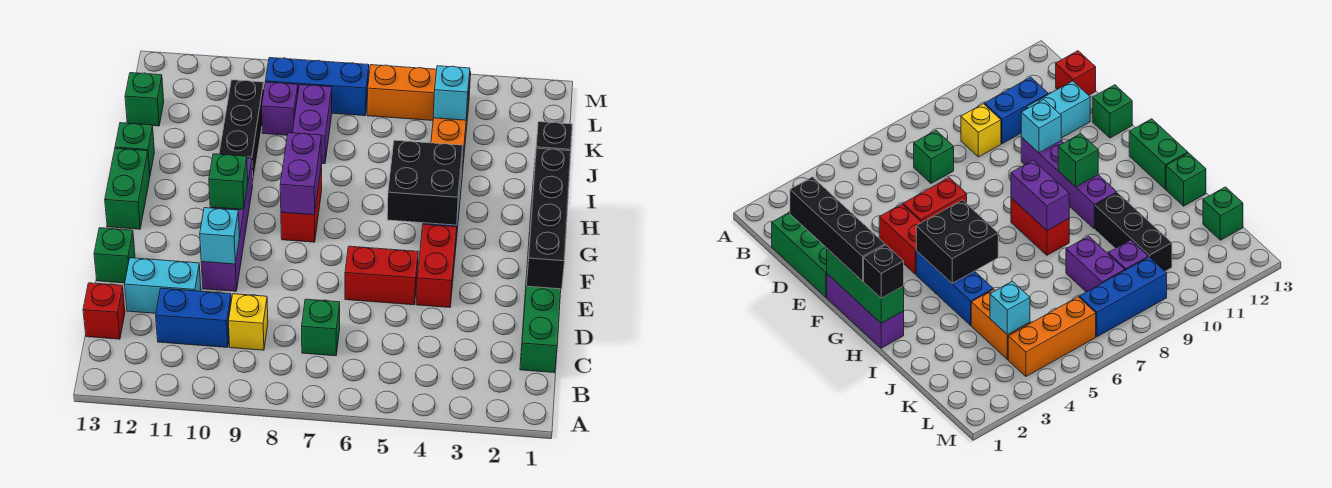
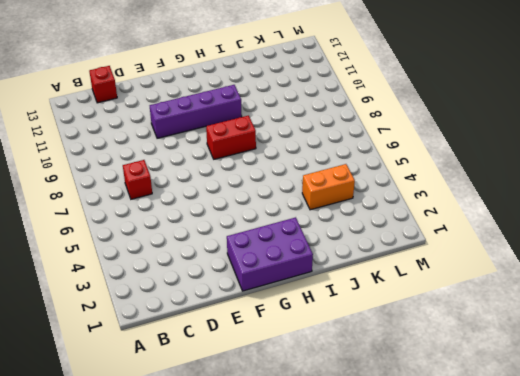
red brick C7 level 1 -> green brick C7 level 1
purple brick F1:H2 level 1 -> purple brick F1:H1 level 1
none -> green brick C1:E1 level 1
none -> yellow brick C9 level 1
none -> blue brick C10:C11 level 1
none -> cyan brick D11:D12 level 1

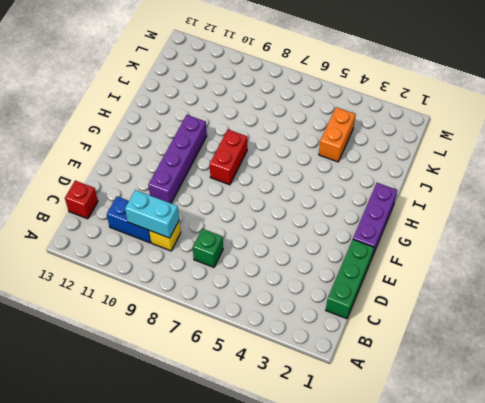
cyan brick C9:C10 level 2 -> cyan brick D11:D12 level 1
none -> red brick E4:F4 level 1
none -> red brick E5:E6 level 1
none -> green brick E13 level 1
none -> blue brick G4:I4 level 1

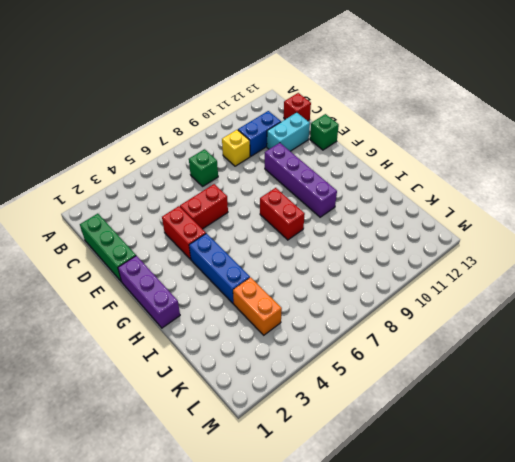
none -> green brick G13:H13 level 1
none -> black brick I10:K10 level 1
none -> green brick I13 level 1
none -> purple brick J8:K8 level 1

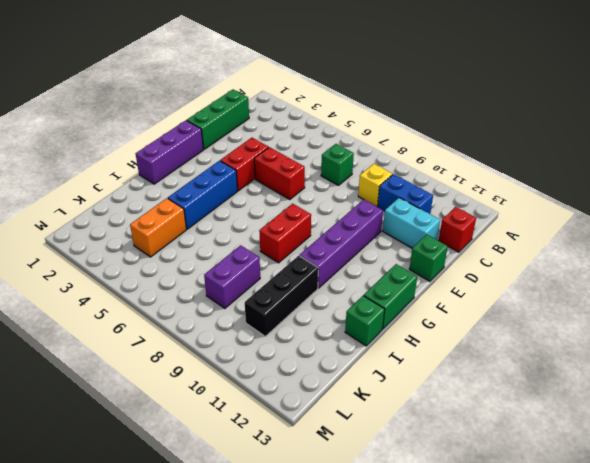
none -> purple brick K9 level 1
none -> green brick K13 level 1
none -> orange brick L4:L6 level 1
none -> blue brick L7:L9 level 1

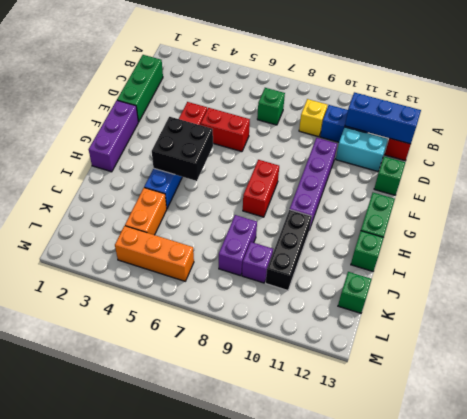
blue brick C11:C13 level 2 -> blue brick L7:L9 level 1
none -> cyan brick E10 level 2
none -> green brick F1:H1 level 2
none -> purple brick G8:H8 level 2
none -> green brick G10 level 2

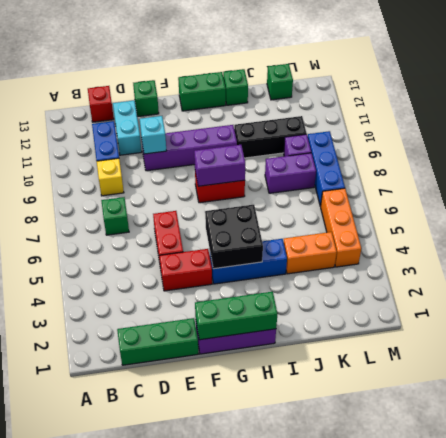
none -> green brick G10 level 2
none -> cyan brick K4 level 2
none -> black brick D1:G1 level 3
none -> black brick H1 level 3

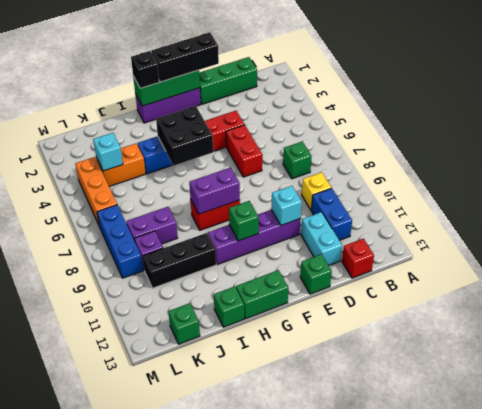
black brick E1:G1 level 3 -> black brick D1:G1 level 3

